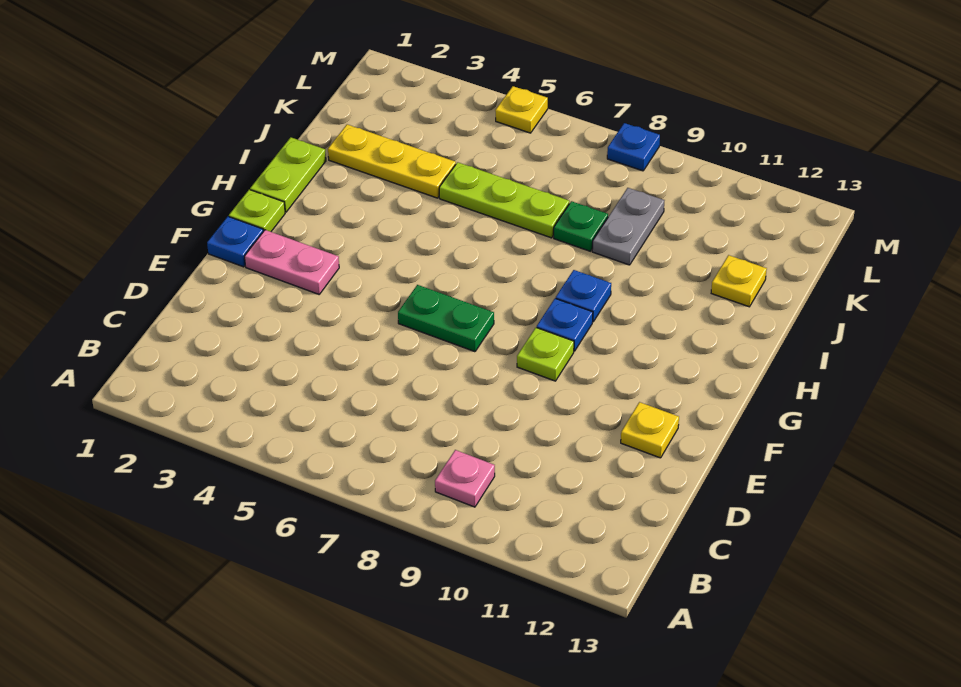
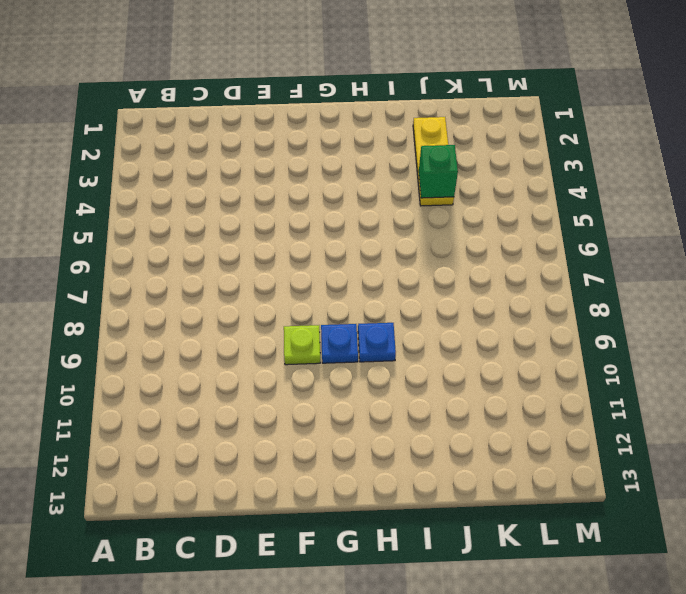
green brick J4 level 2 -> none
none -> pink plate B9 level 1
none -> yellow plate E12 level 1
none -> blue plate F1 level 1

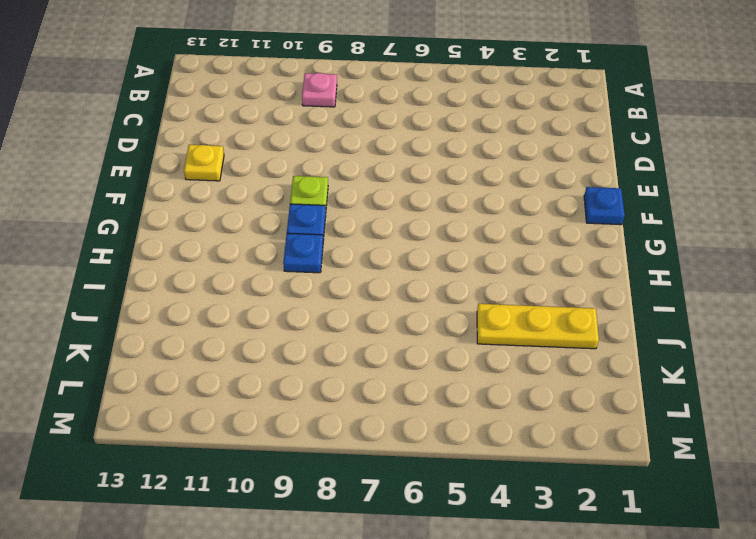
none -> pink plate F2:F3 level 1
none -> green plate F6:F7 level 1
none -> lime plate G1 level 1

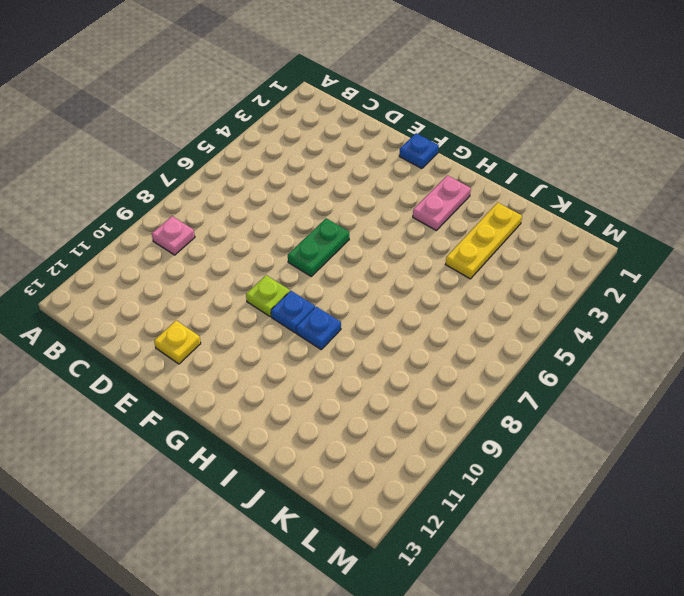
pink plate H2:H3 level 1 -> pink plate F2:F3 level 1
none -> lime plate G1 level 1
none -> lime plate H1:I1 level 1
none -> lime plate J5:J7 level 1

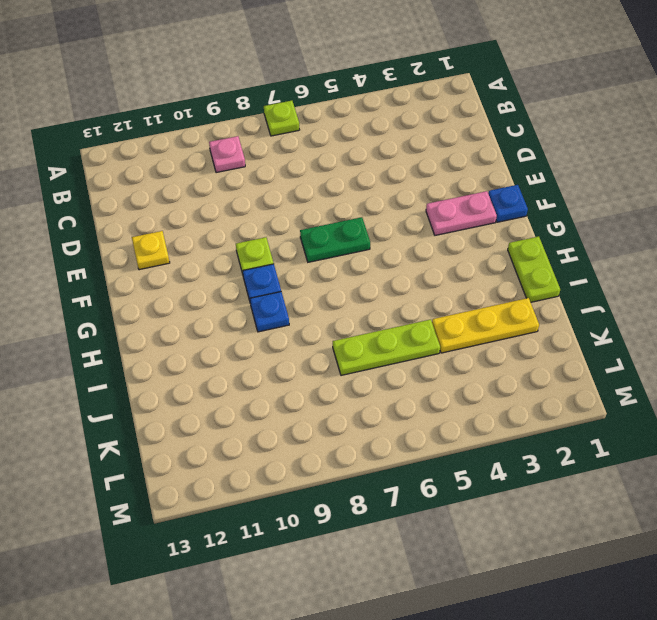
lime plate A7 level 1 -> lime plate G1 level 1
none -> green plate J8 level 1
none -> grey plate J9:K9 level 1
none -> yellow plate J12 level 1

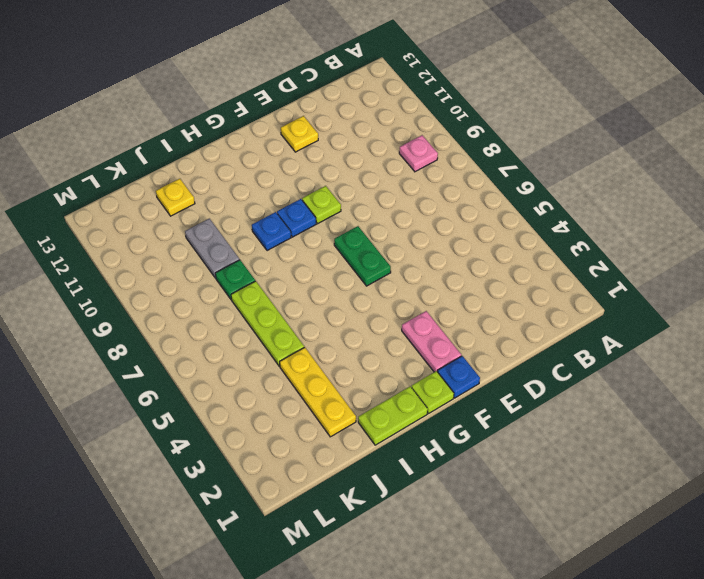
grey plate J9:J10 level 1 -> grey plate J9:K9 level 1
none -> yellow plate M5 level 1
none -> blue plate M8 level 1

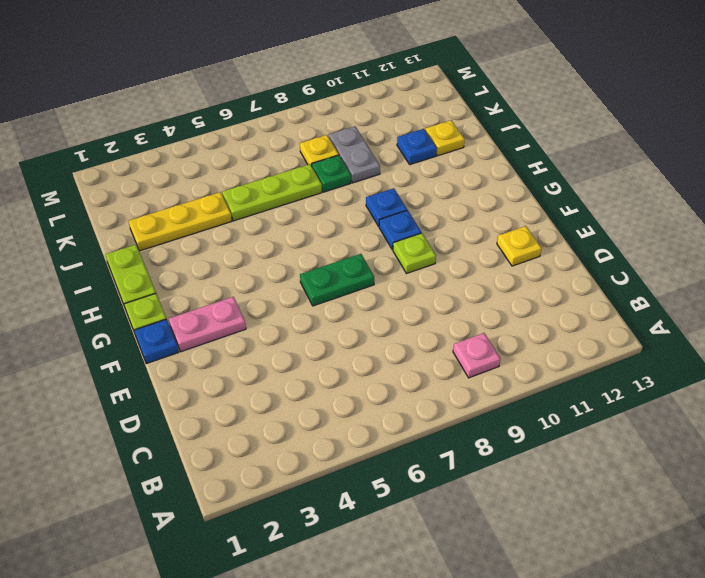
blue plate J11 level 1 -> blue plate M8 level 1
yellow plate K8 level 1 -> yellow plate M5 level 1

